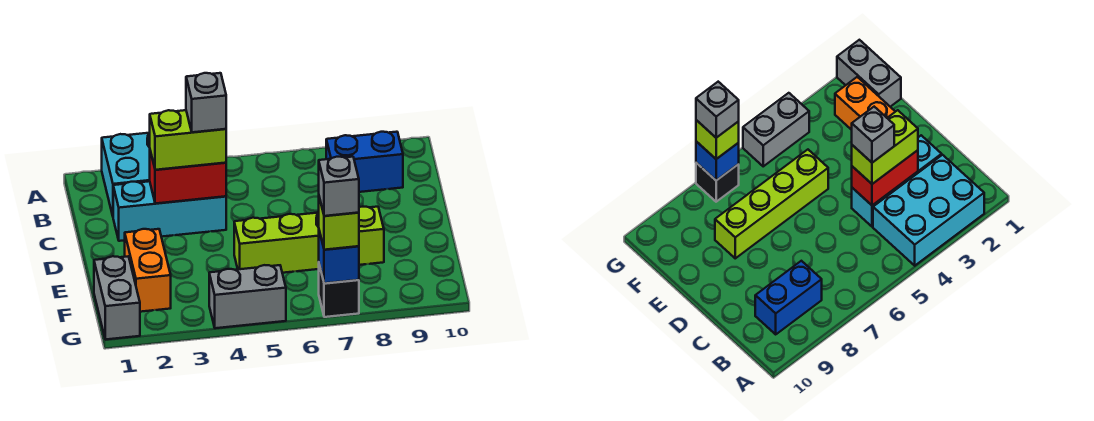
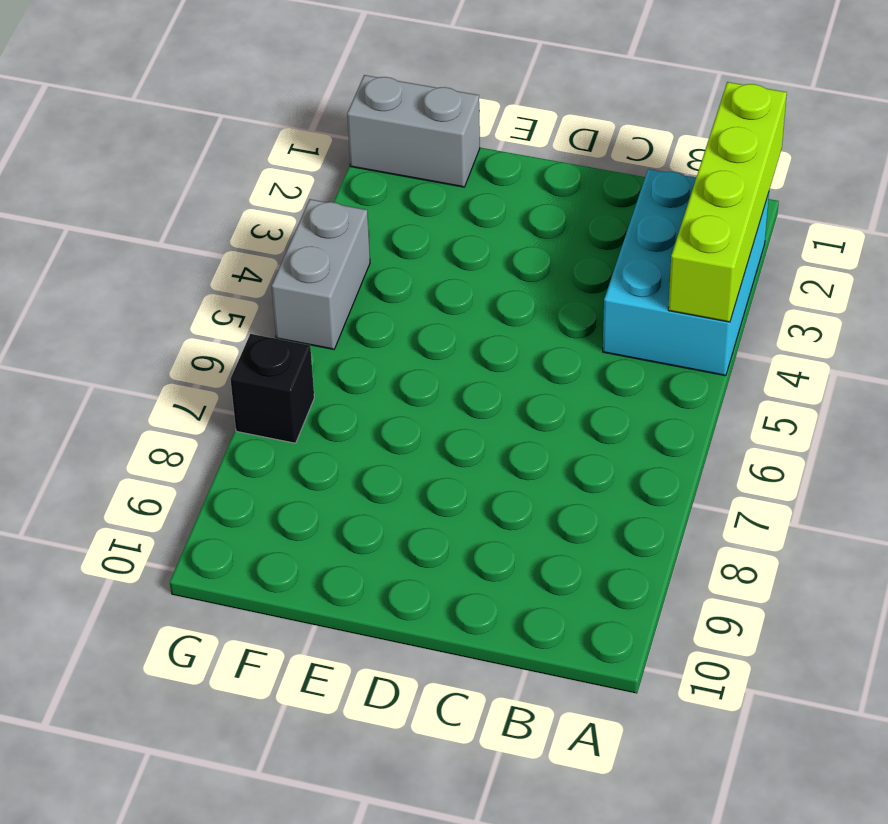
lime brick A1:A4 level 2 -> lime brick E5:E8 level 1
none -> blue brick B8:B9 level 1
none -> cyan brick C2:C4 level 1
none -> orange brick E2:F2 level 1

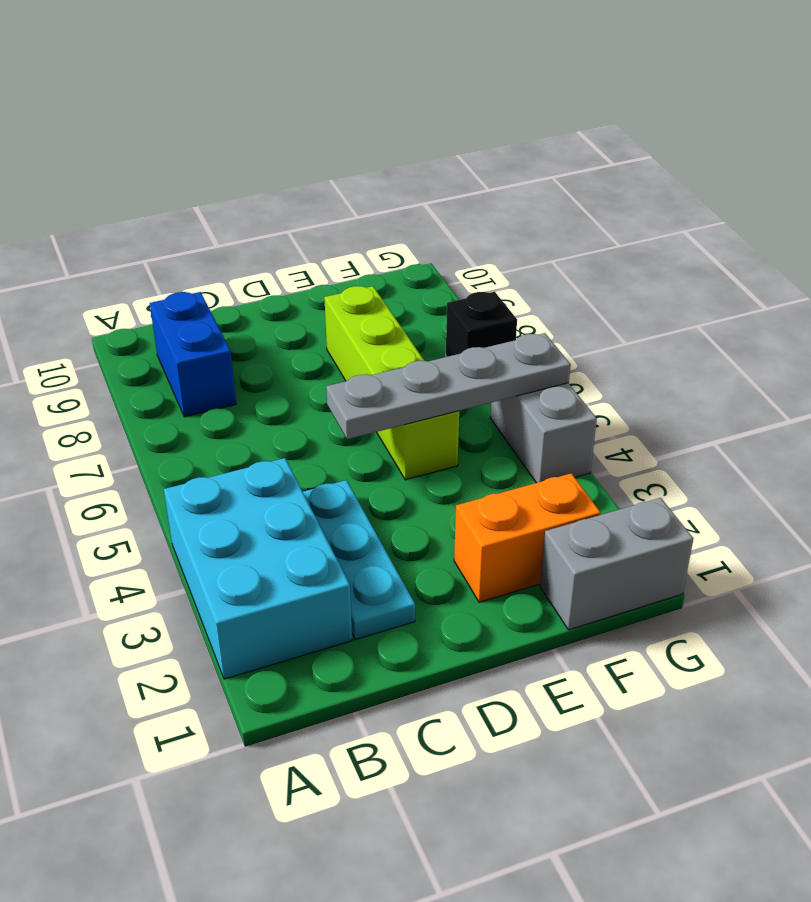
cyan plate C2:C4 level 1 -> cyan brick C2:C4 level 1
grey plate D5:G5 level 2 -> none
none -> red brick C3:C4 level 2
none -> blue brick G7 level 2
none -> lime brick C3:C4 level 3

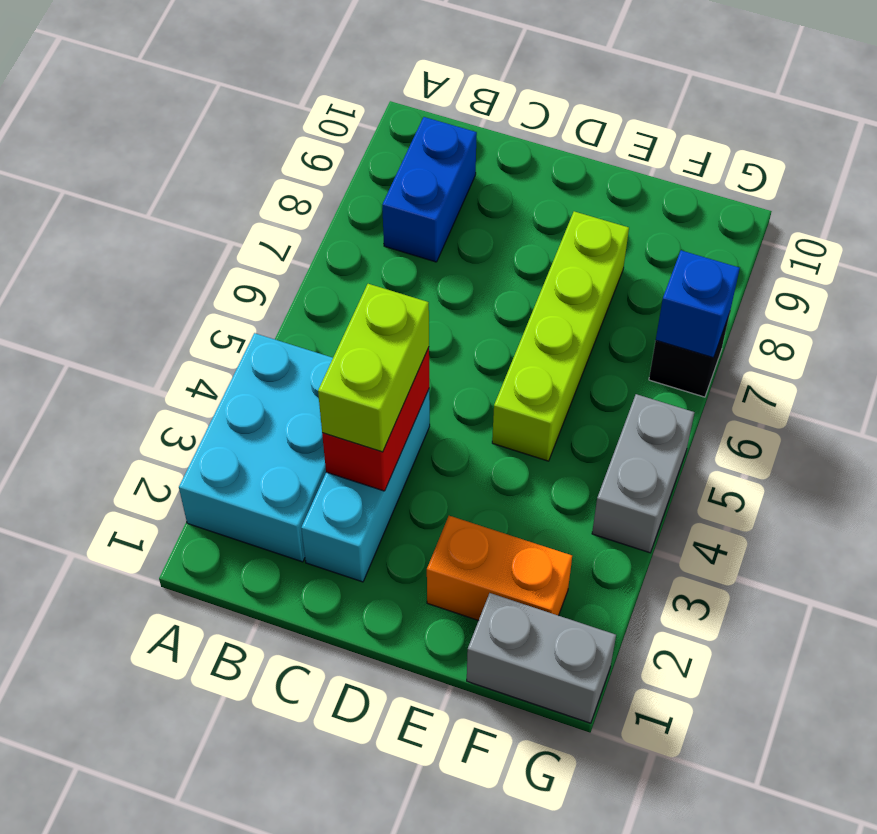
none -> lime brick G7 level 3
none -> grey brick C4 level 4
none -> grey brick G7 level 4

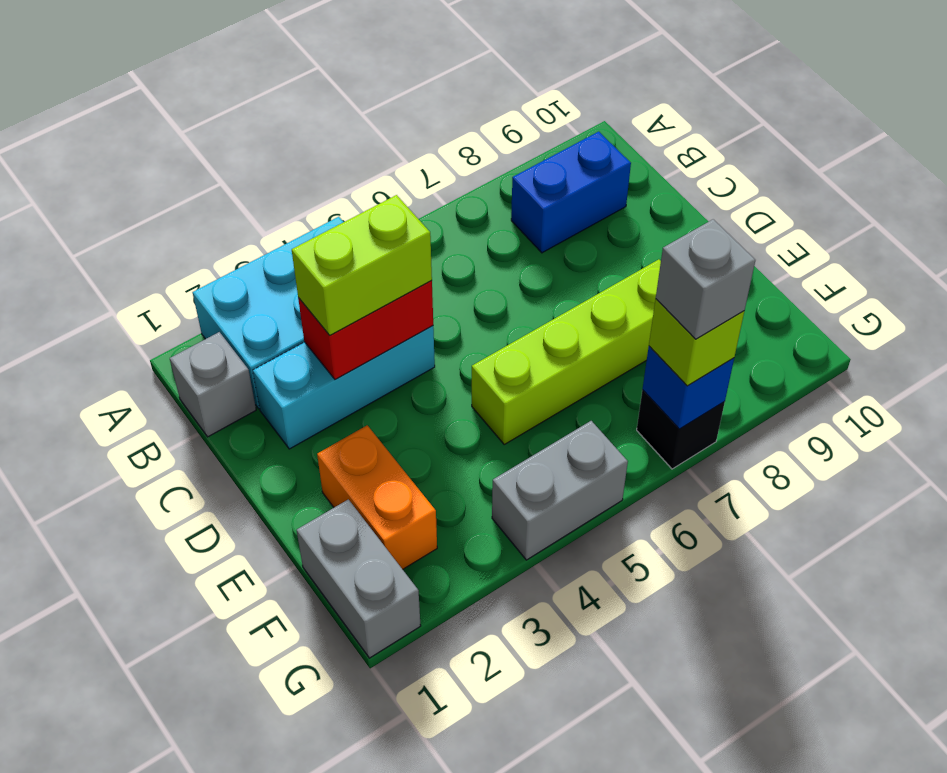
grey brick B1 level 1 -> grey brick C4 level 4

